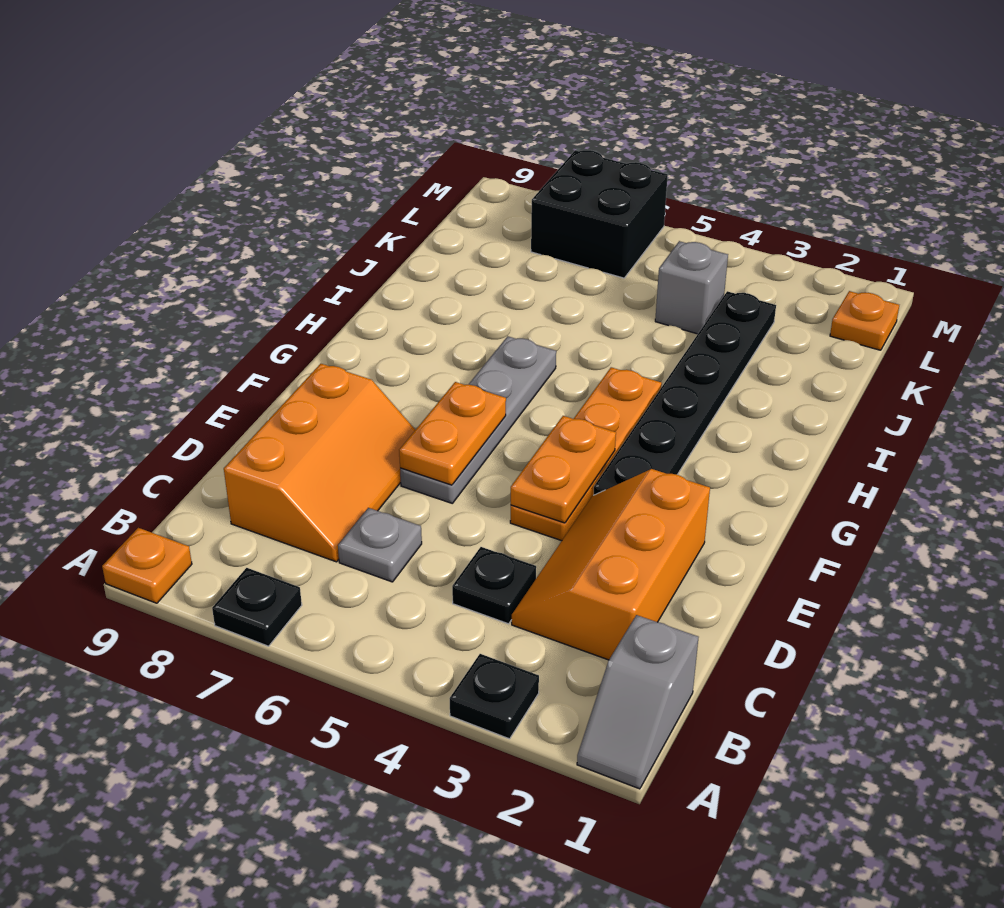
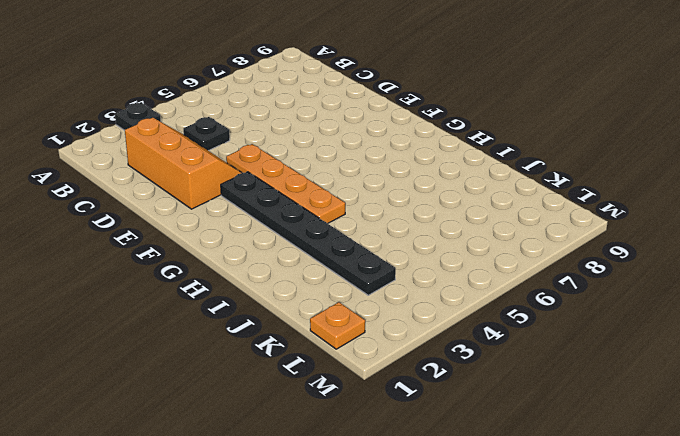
none -> grey slope A1:B1 level 1 top B
none -> black plate A7 level 1
none -> orange plate A9 level 1

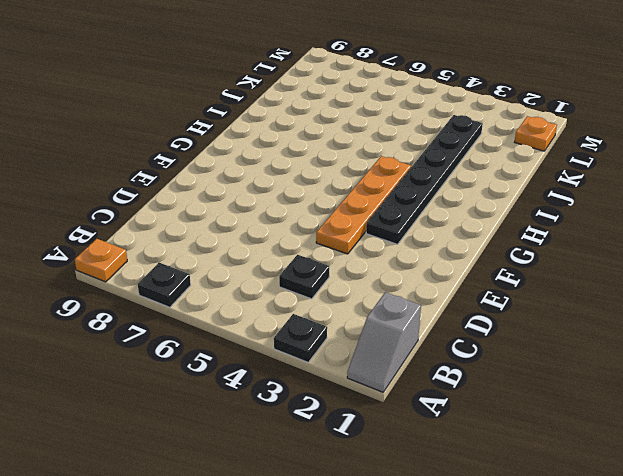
none -> orange slope C2:E3 level 1 top 2
none -> grey plate C6 level 1
none -> orange slope C7:E8 level 1 top 8

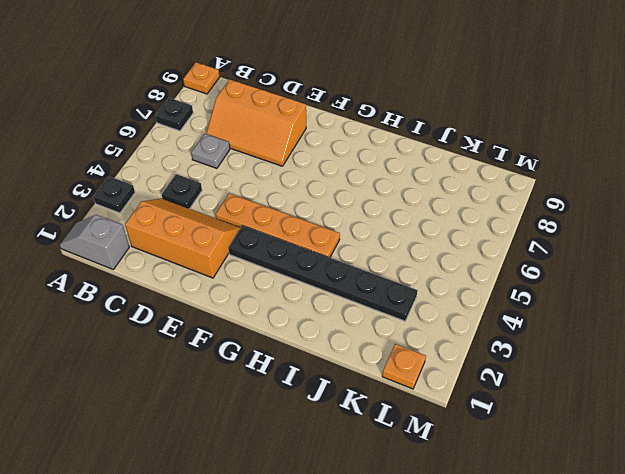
none -> grey plate E6:H6 level 1
none -> grey brick K4 level 1
none -> black brick L6:M7 level 1

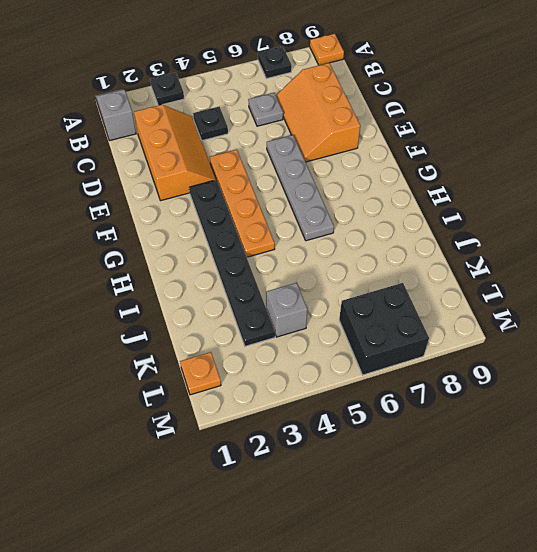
none -> orange plate E4:F4 level 2
none -> orange plate E6:F6 level 2

